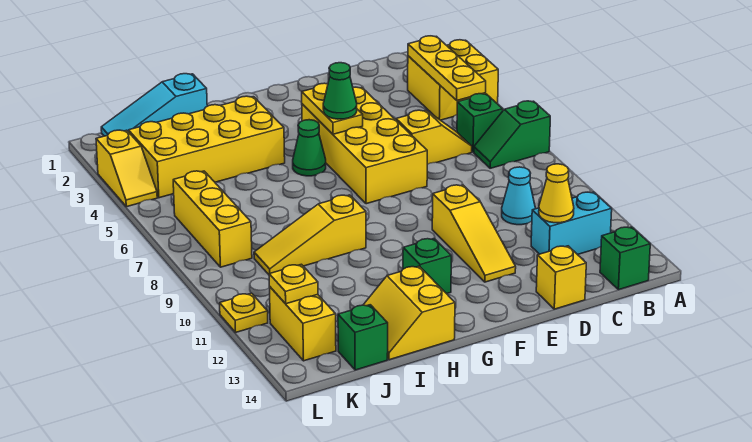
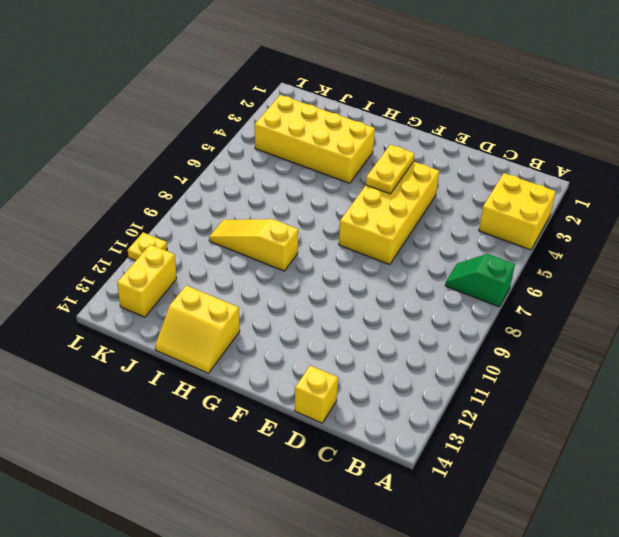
yellow slope H13:I14 level 1 top 13 -> yellow slope H13:I14 level 1 top H
none -> green brick B6 level 1
none -> cyan brick B12:C12 level 1
none -> green brick B14 level 1

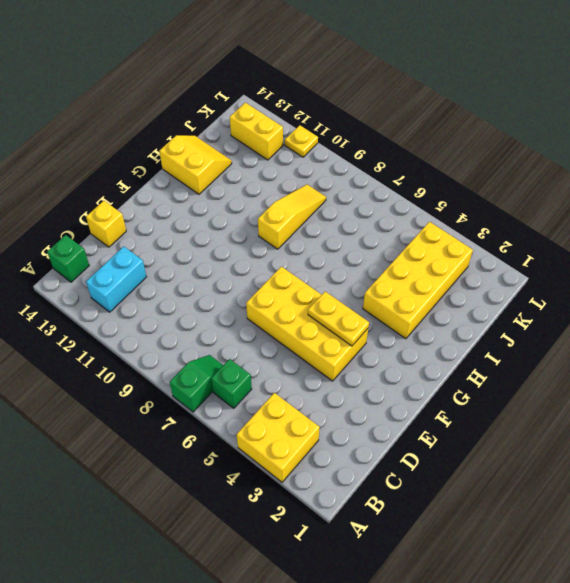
none -> yellow slope C6:D6 level 1 top D
none -> cyan cone C10 level 1
none -> yellow slope E10:E12 level 1 top 10

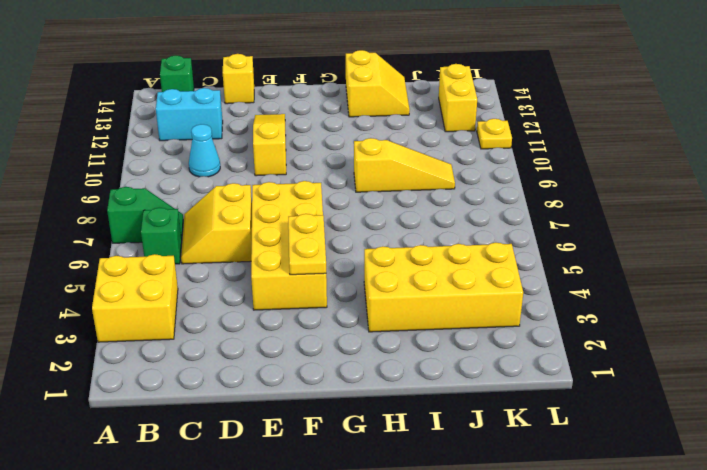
yellow slope C6:D7 level 1 top D -> yellow slope C6:D6 level 1 top D
none -> green cone G5 level 1
none -> green brick G12 level 1
none -> cyan slope I1:K1 level 1 top I

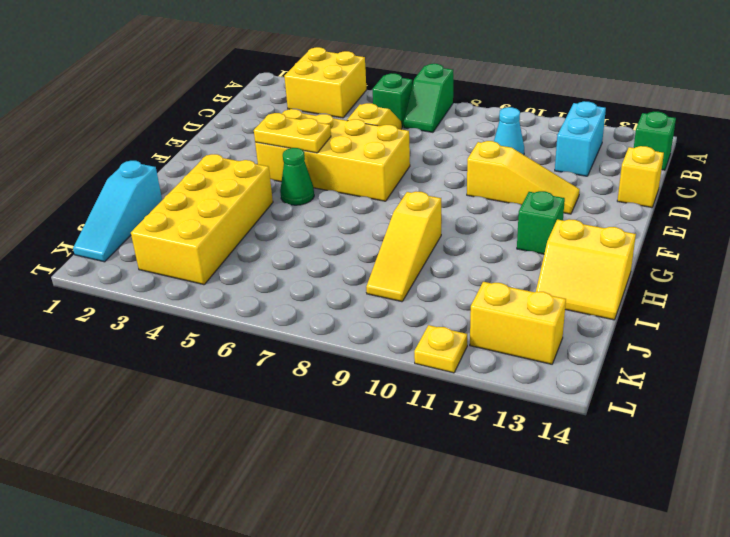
none -> green brick J14 level 1
none -> yellow brick K6:K8 level 1
none -> yellow slope L3:L4 level 1 top 3

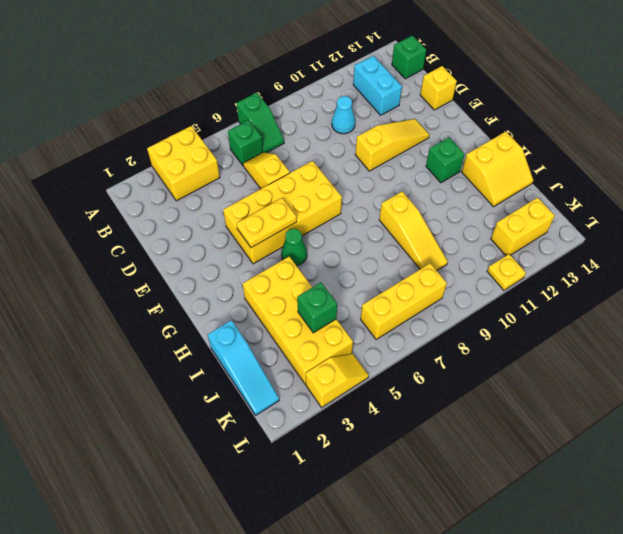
green brick J4 level 2 -> green brick J14 level 1
none -> yellow plate B3:B5 level 2
none -> yellow cone C12 level 2
none -> yellow plate K12 level 2

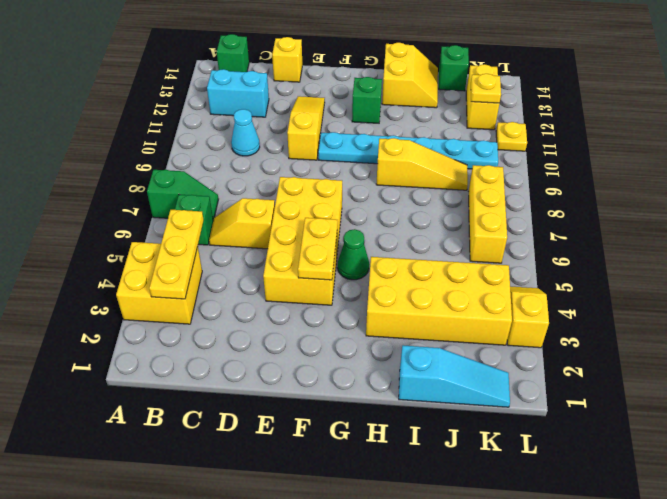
cyan plate F10:K10 level 1 -> none
none -> yellow cone C12 level 2
none -> green cone F5 level 3

